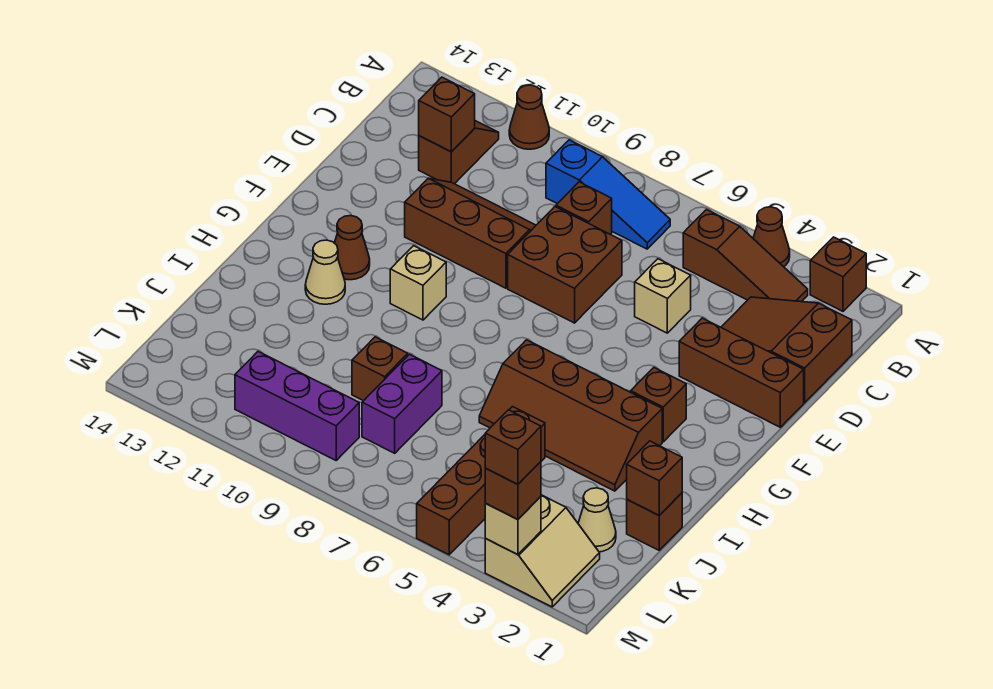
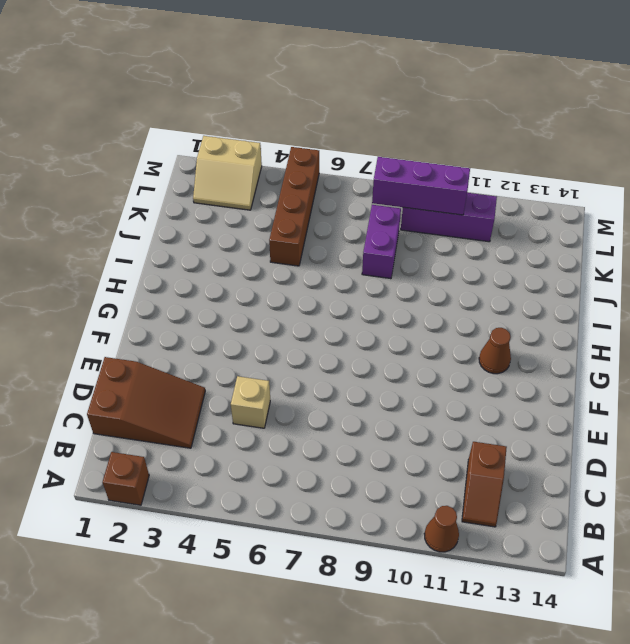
tan slope L2:M3 level 1 top M -> tan slope L2:M3 level 1 top 3
purple brick L8:L10 level 2 -> none
none -> brown cone A4 level 1
none -> brown slope B3:B5 level 1 top 5
none -> blue slope B7:B9 level 1 top 9

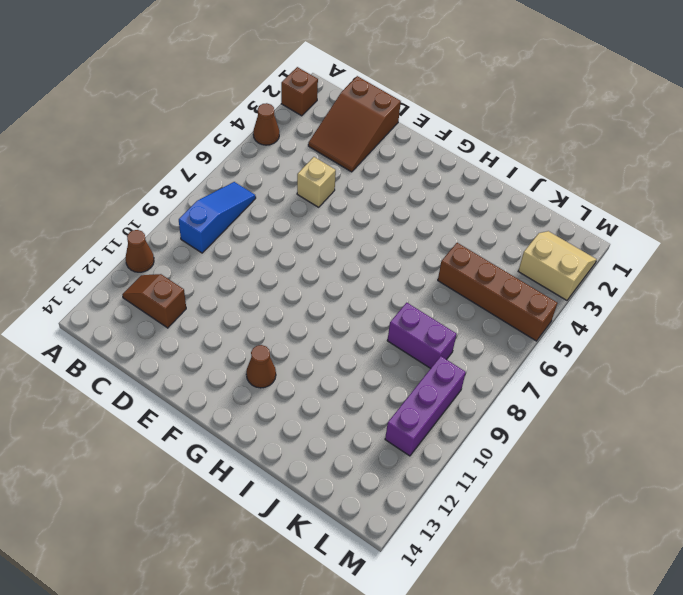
none -> brown slope B3:B5 level 1 top 5
none -> brown brick C8 level 1
none -> brown brick D7:E8 level 1

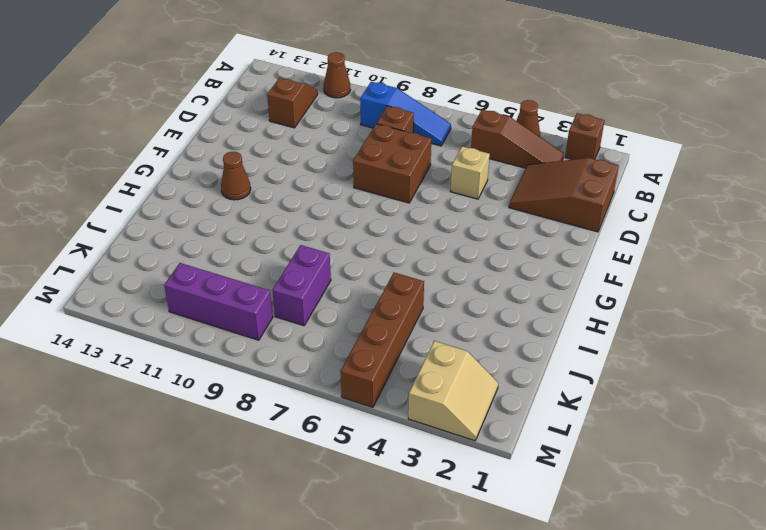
none -> brown slope D9:E11 level 1 top E
none -> brown brick E1:E3 level 1
none -> brown brick G3 level 1

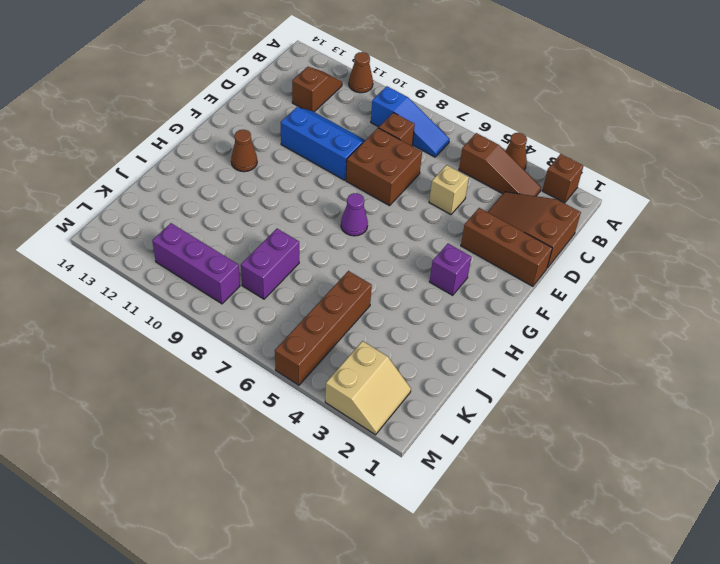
blue slope D9:E11 level 1 top E -> brown slope D9:E11 level 1 top E
purple brick G3 level 1 -> brown brick G3 level 1
purple cone G7 level 1 -> none
none -> tan brick G10 level 1
none -> brown slope H3:I6 level 1 top H
none -> tan cone H12 level 1

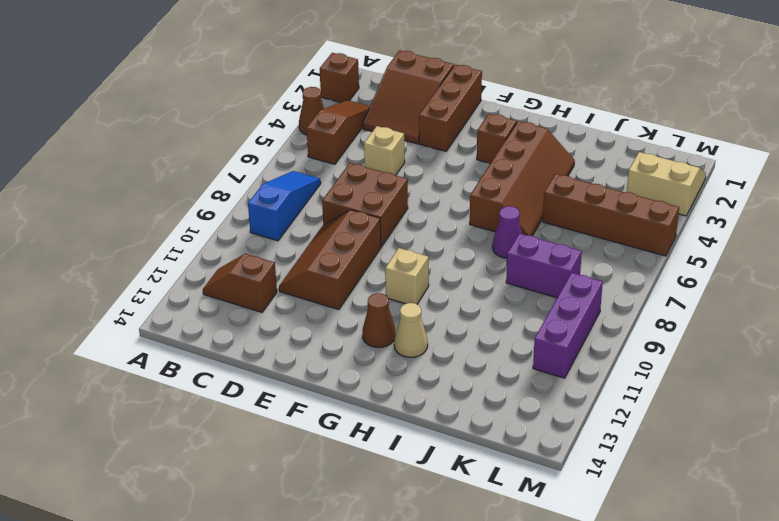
purple cone I7 level 1 -> none
none -> brown cone A11 level 1
none -> brown brick C8 level 1
none -> brown brick J1 level 1

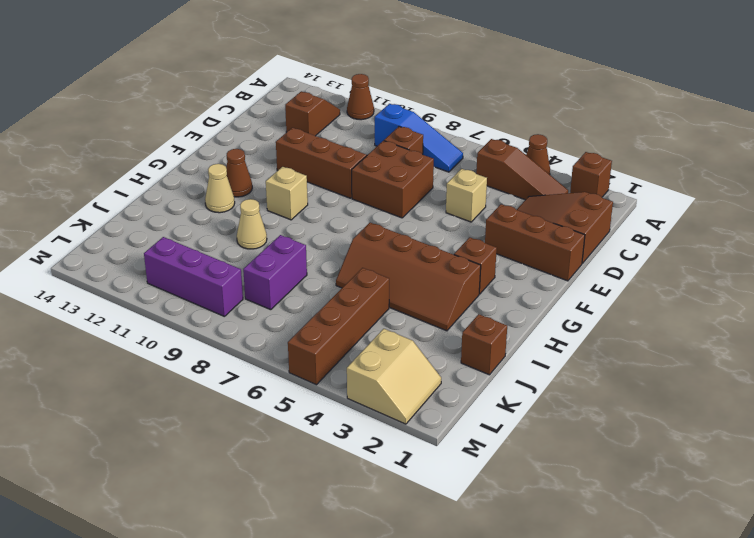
tan cone I10 level 1 -> tan cone K2 level 1
none -> brown brick J9 level 1
none -> brown brick C12 level 2
none -> brown brick J1 level 2

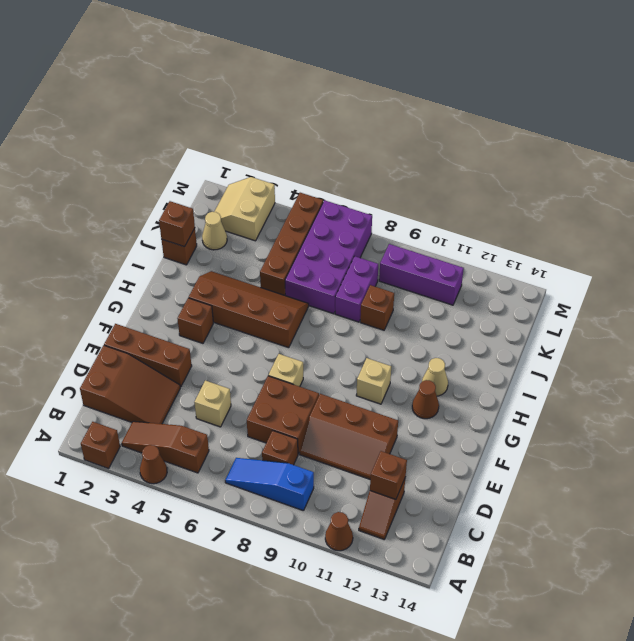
tan brick F7 level 1 -> tan brick M3 level 2
purple brick J6:M7 level 1 -> none
none -> brown brick M3 level 3
none -> brown brick M3 level 4

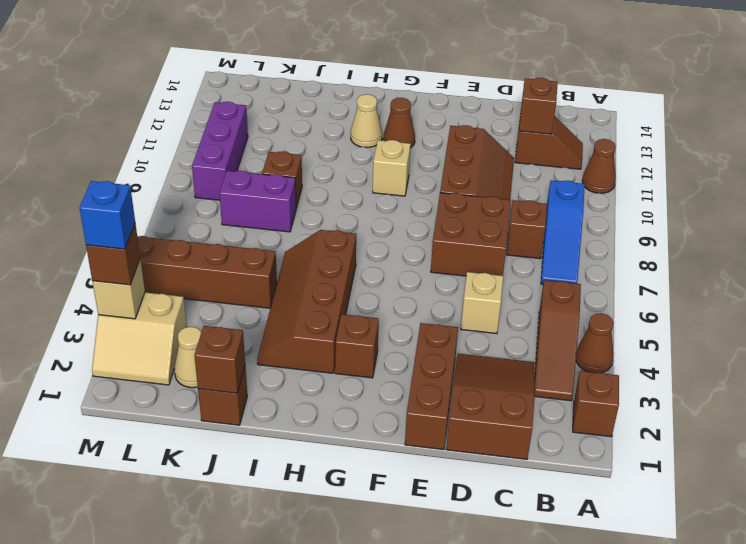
blue brick M3 level 4 -> brown brick M3 level 4

